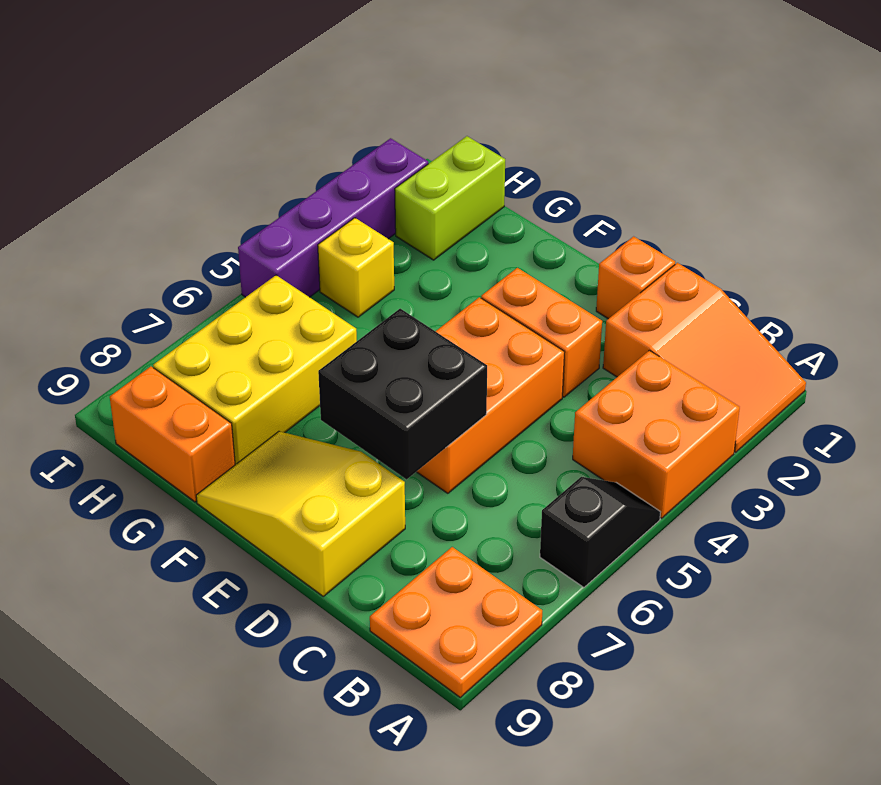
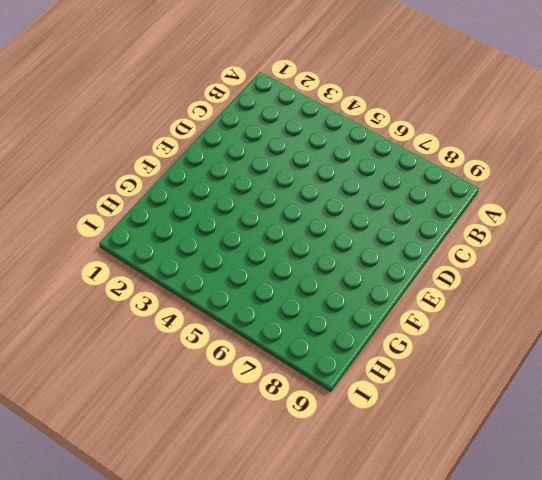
none -> orange slope A1:C2 level 1 top C
none -> orange brick A3:B4 level 1
none -> black slope A5:A6 level 1 top 6

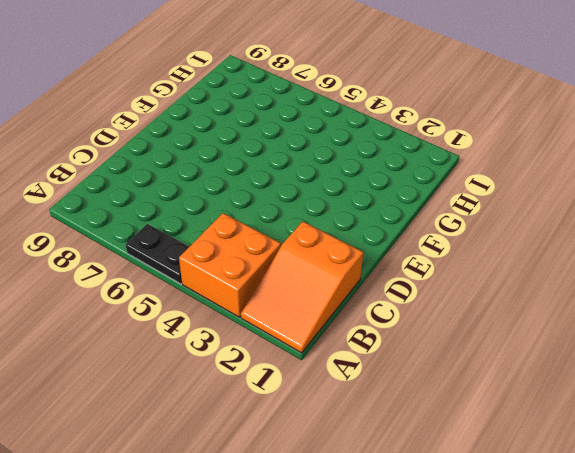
black plate A5:A6 level 1 -> black slope A5:A6 level 1 top 6
none -> orange plate A8:B9 level 1
none -> orange brick D1 level 1
none -> orange brick D3:E3 level 1

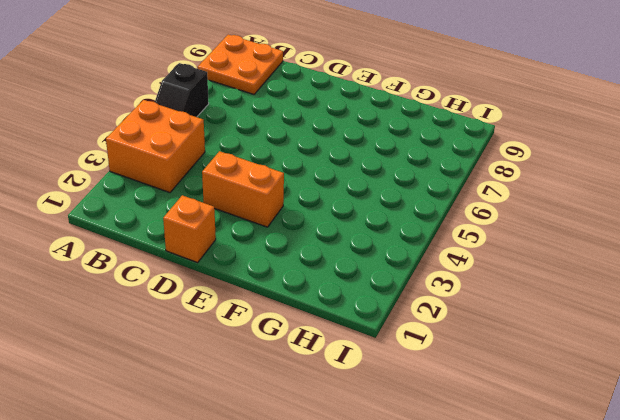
none -> orange slope A1:C2 level 1 top C
none -> orange brick D4:E6 level 1
none -> yellow slope D8:F9 level 1 top D

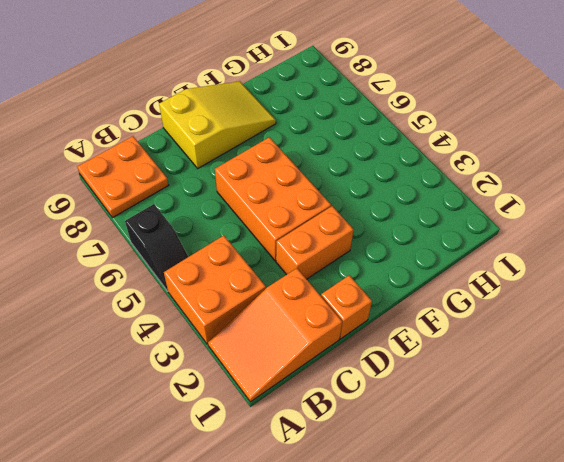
none -> yellow brick G6:H8 level 1
none -> orange brick G9:H9 level 1
none -> lime brick H1:H2 level 1

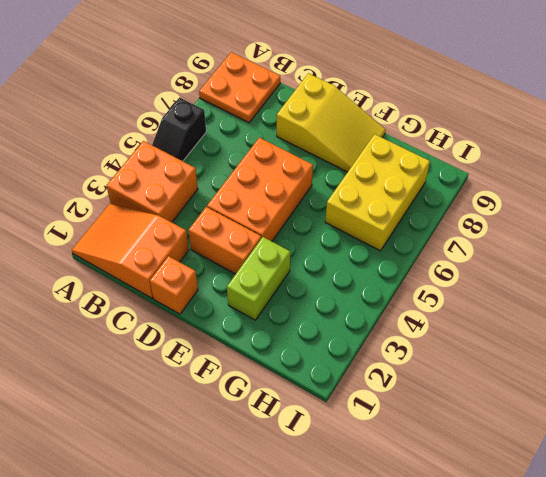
lime brick F2:F3 level 1 -> lime brick H1:H2 level 1
none -> orange brick G9:H9 level 1
none -> yellow brick H4 level 1
none -> purple brick I2:I5 level 1

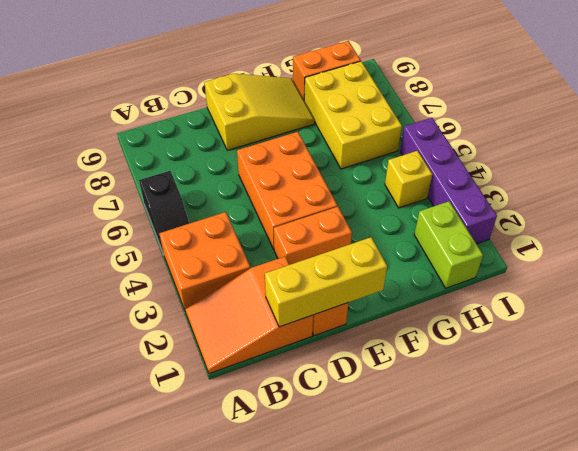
yellow brick C1:E1 level 2 -> none
none -> orange plate A8:B9 level 1
none -> black brick D6:E7 level 2

